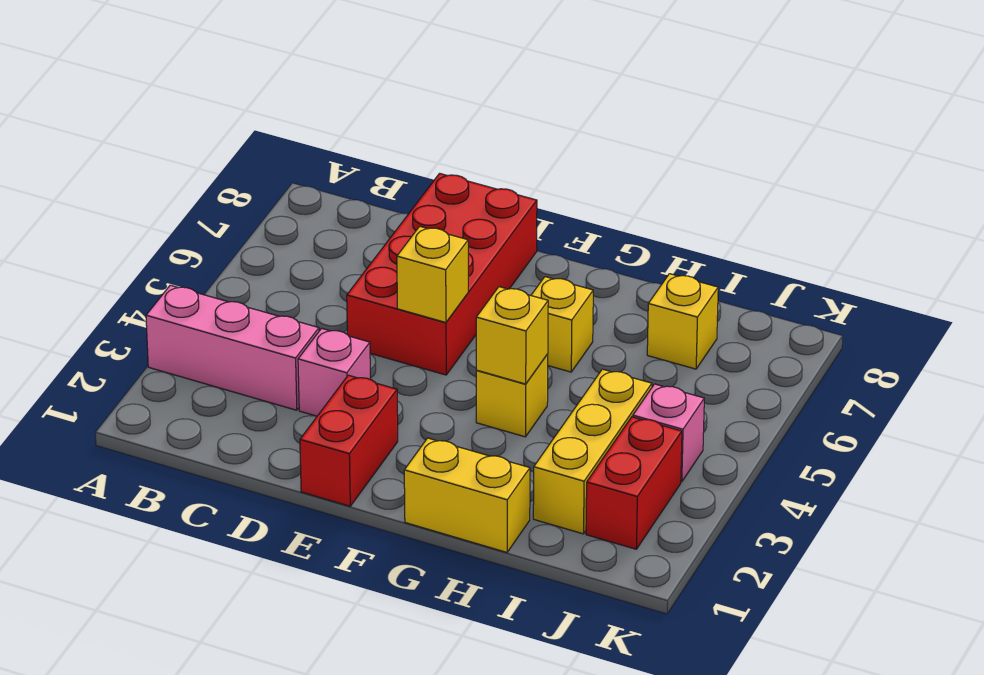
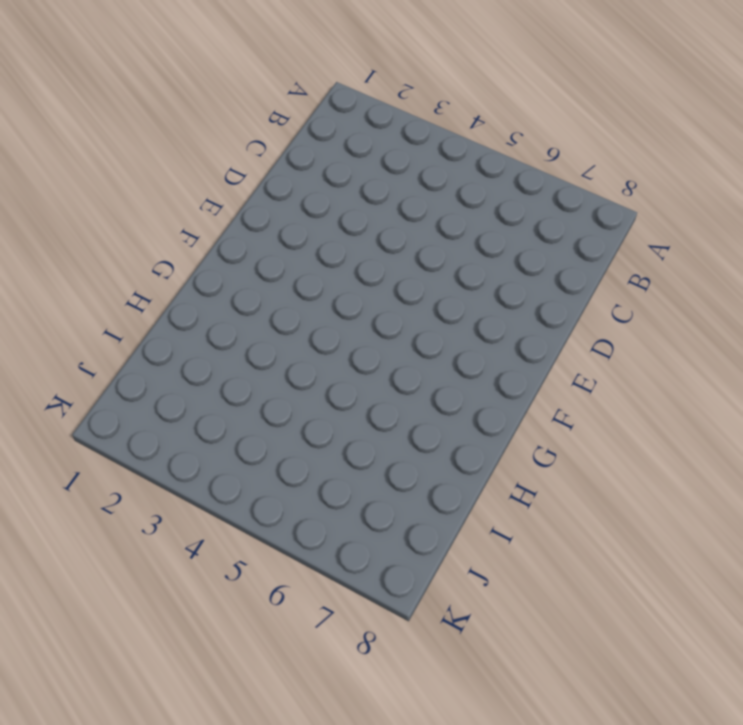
none -> pink brick A3:C3 level 1
none -> pink brick D3 level 1
none -> red brick D5:E8 level 1

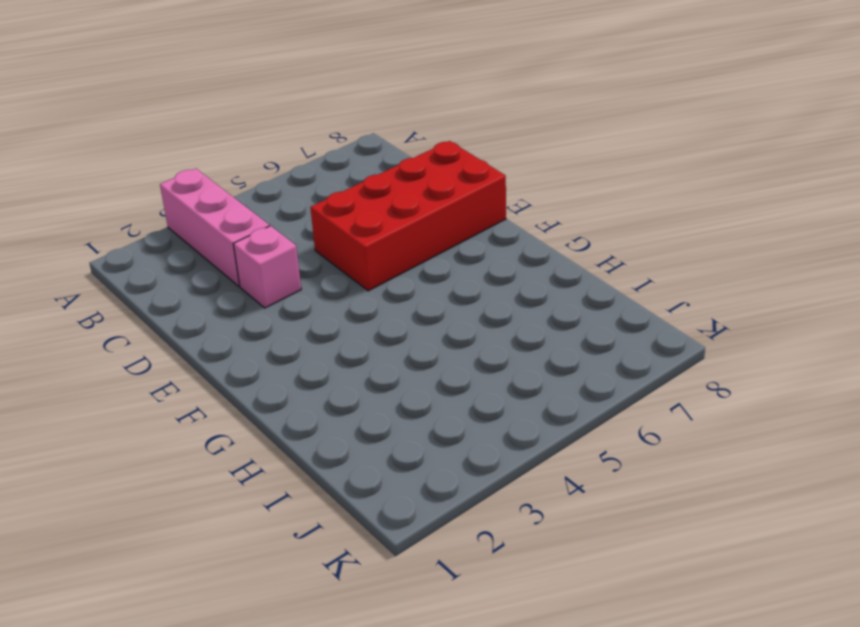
none -> red brick E1:E2 level 1
none -> yellow brick G1:H1 level 1
none -> yellow brick G4 level 1

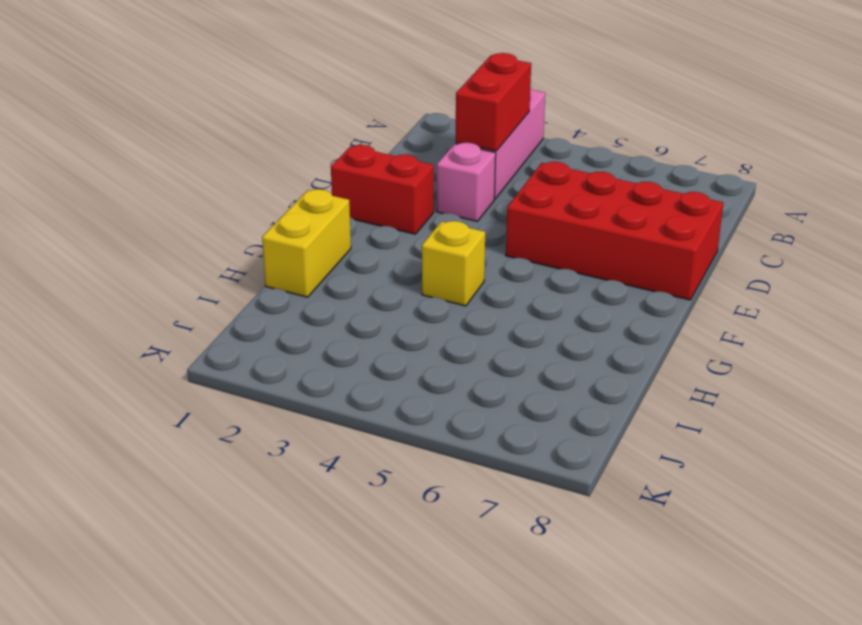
red brick B3:C3 level 2 -> red brick J2:J3 level 1
none -> yellow brick G6 level 1
none -> yellow brick I2:I4 level 1
none -> yellow brick I7 level 1

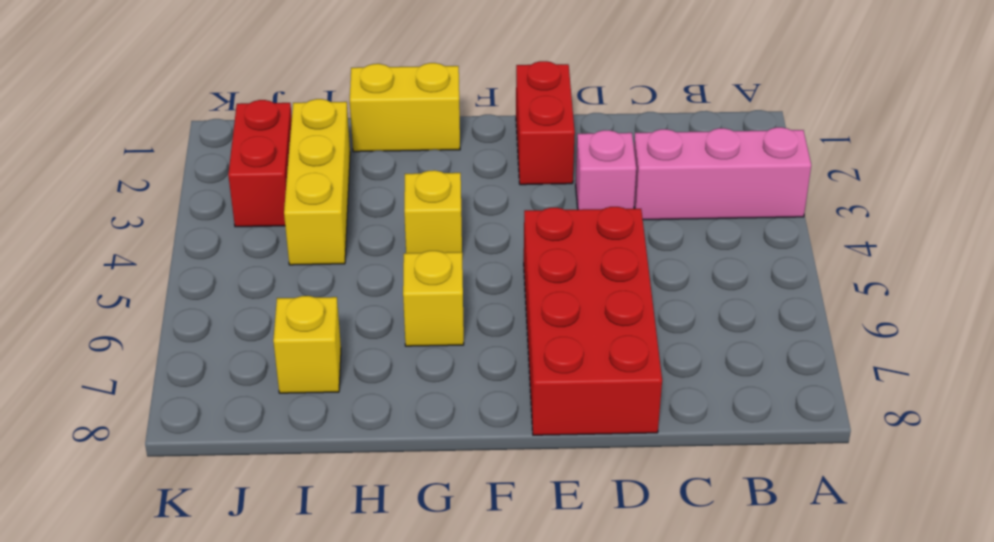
none -> pink brick J4 level 1
none -> yellow brick E5 level 2
none -> yellow brick G4 level 2

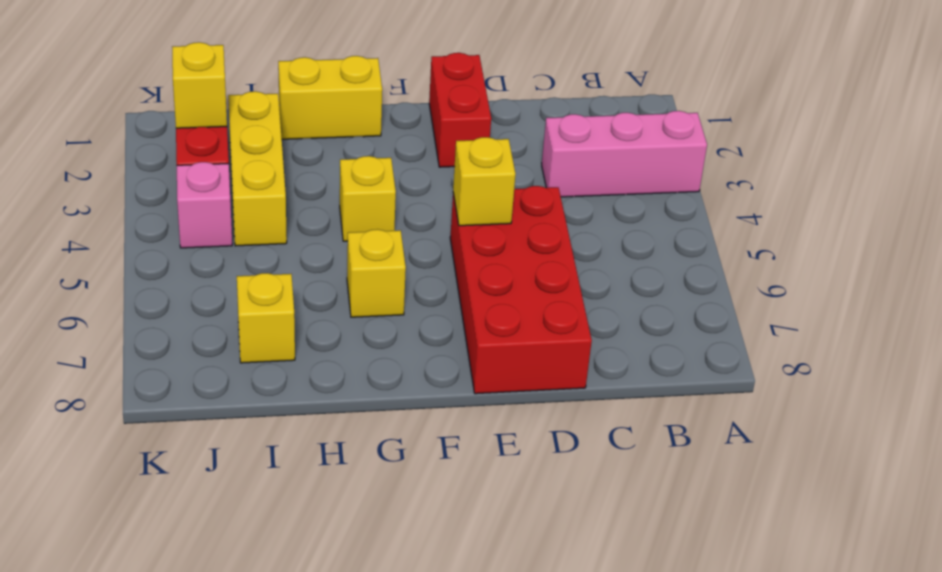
yellow brick J2 level 2 -> yellow brick G4 level 2
none -> pink brick D3 level 1

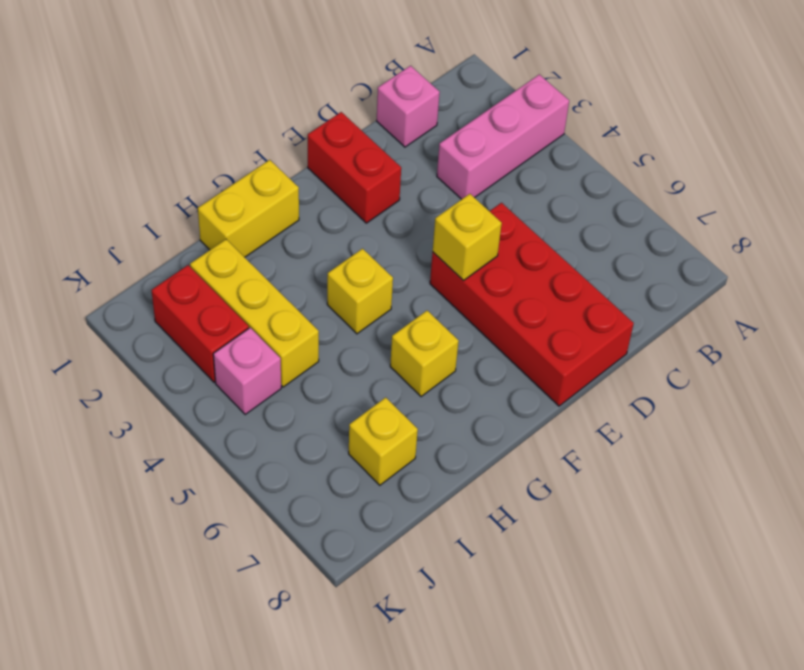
pink brick C1 level 1 -> pink brick D3 level 1
none -> yellow brick G4 level 2

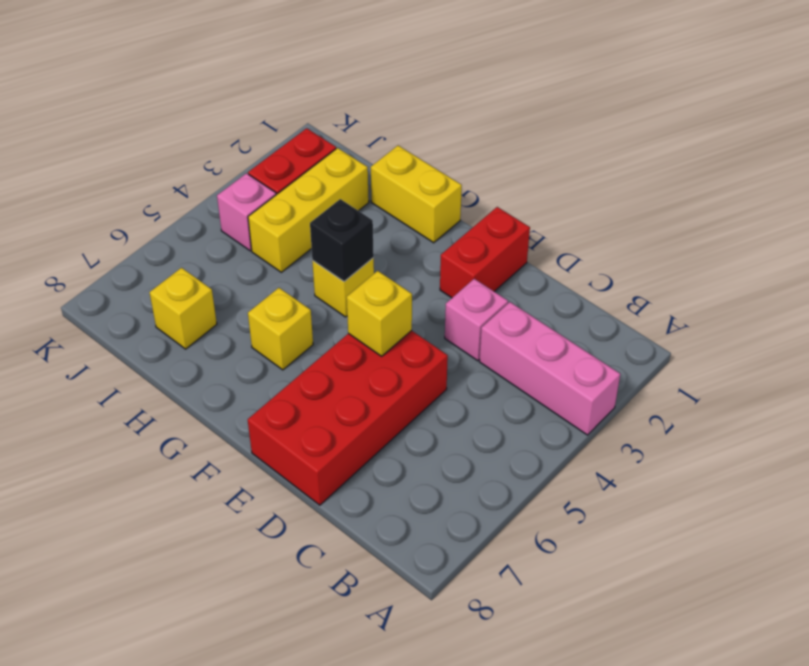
black brick G4 level 2 -> yellow brick G4 level 2

